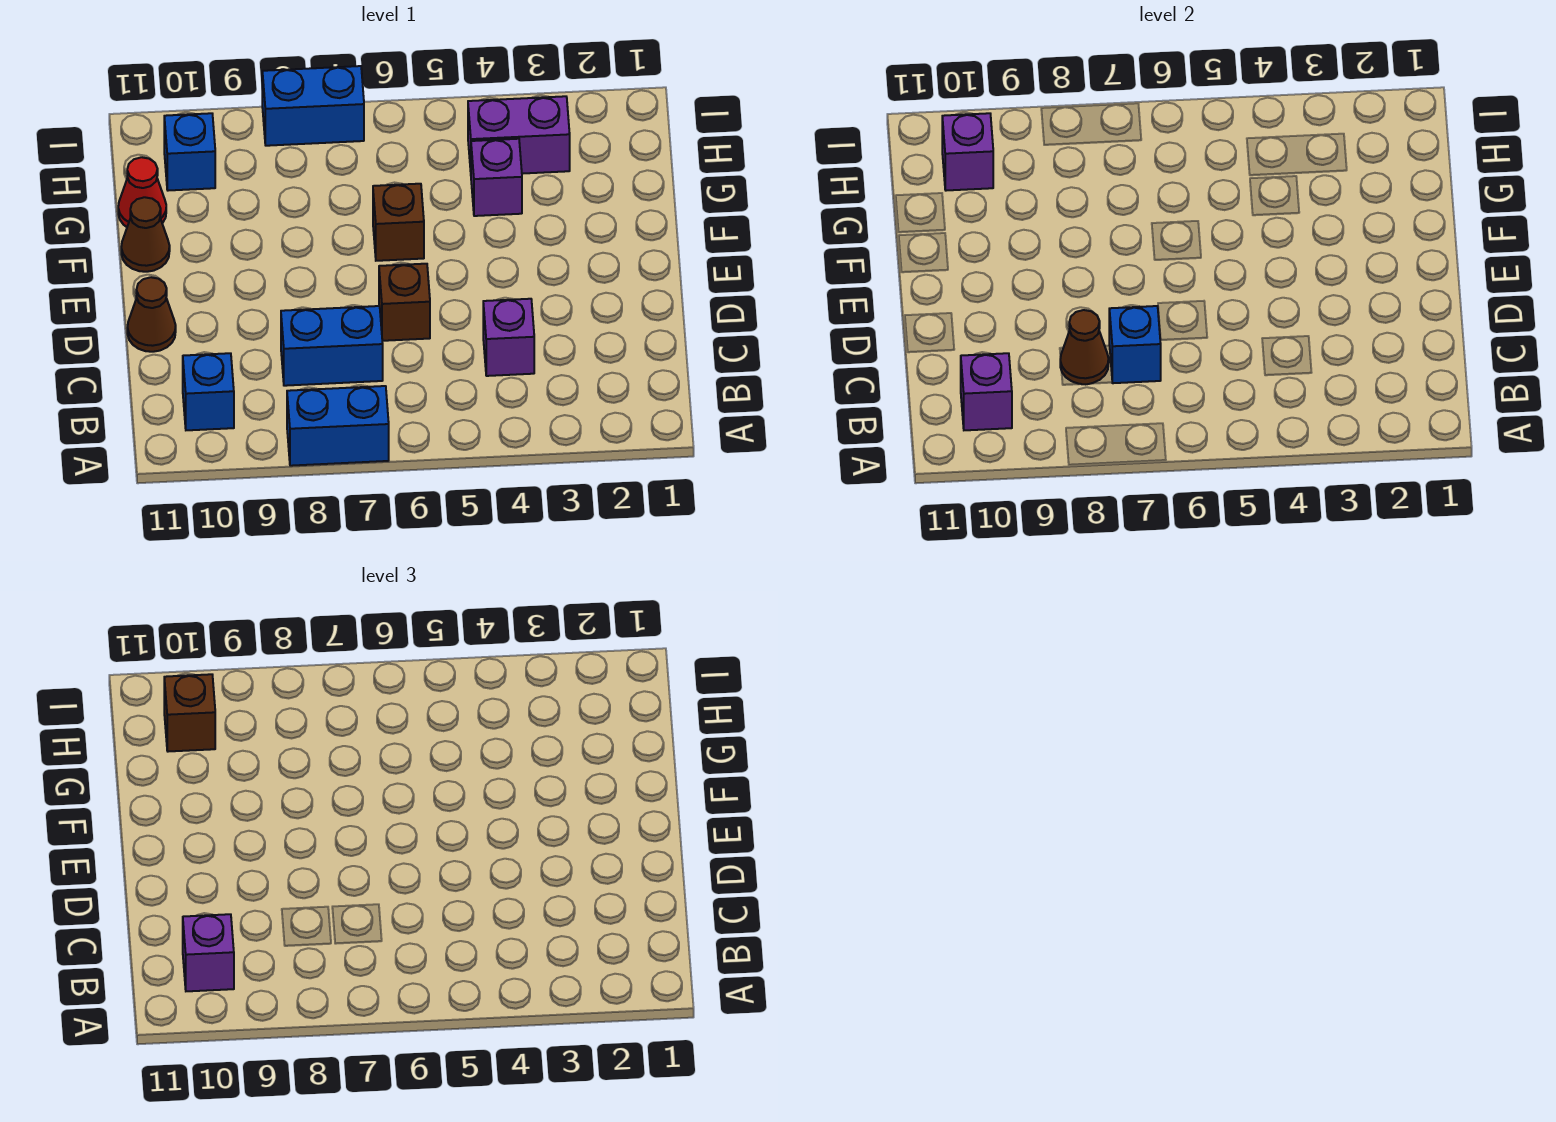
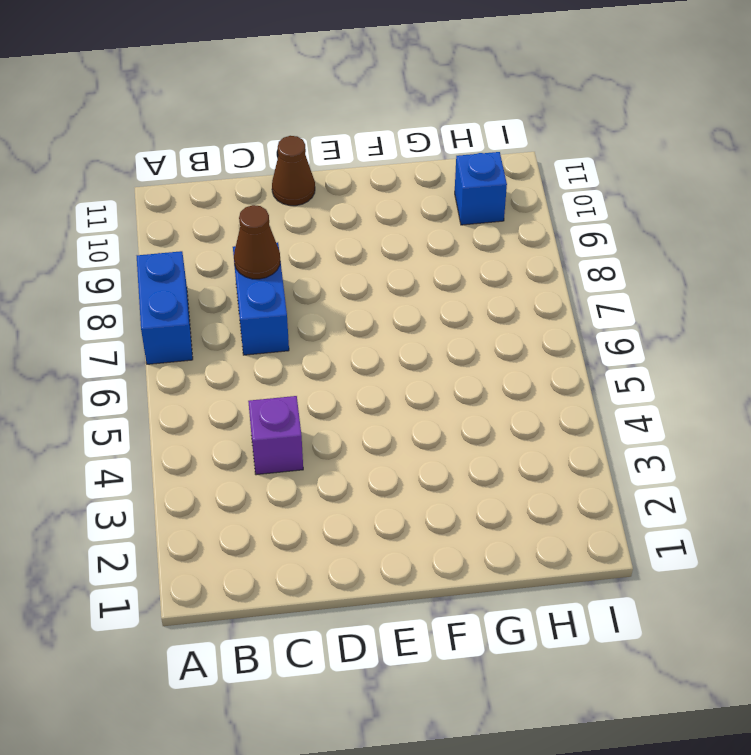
none -> blue brick B10 level 1
none -> brown brick D6 level 1
none -> brown brick F6 level 1

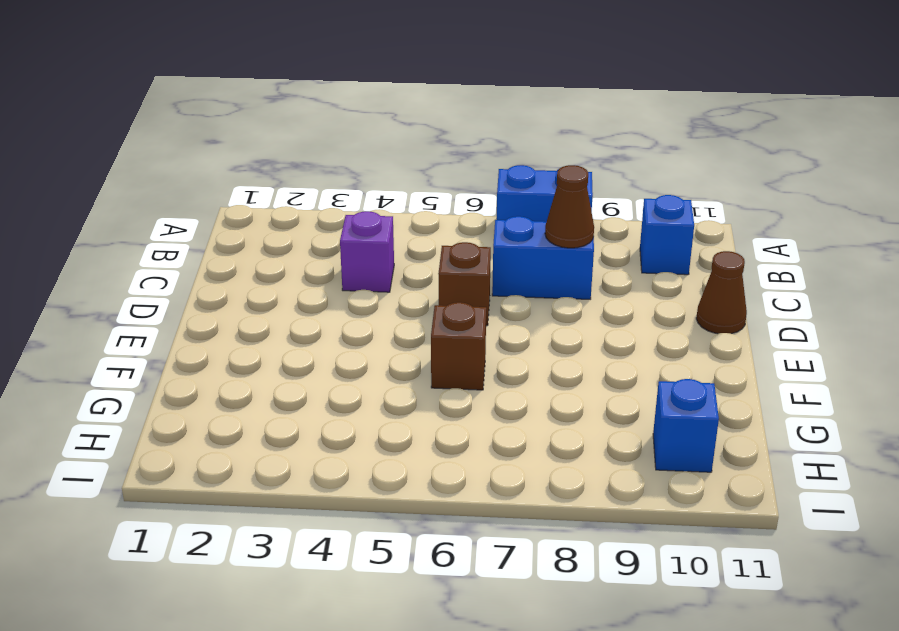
none -> brown cone F11 level 1
none -> purple brick G4 level 1
none -> red cone G11 level 1

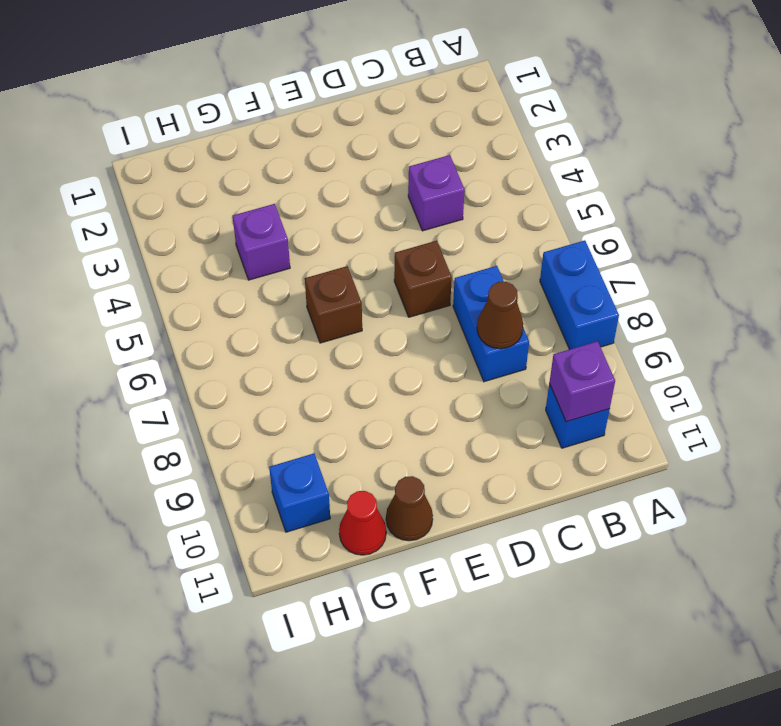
none -> brown cone D11 level 1
none -> purple brick H3:H4 level 1
none -> blue brick I7:I8 level 1

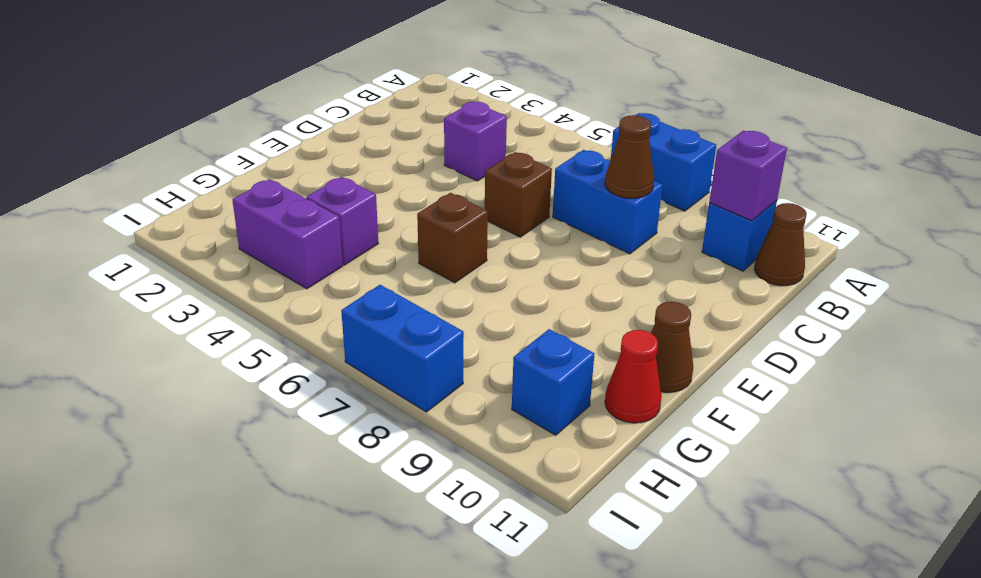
brown cone B11 level 1 -> brown cone D11 level 1
none -> blue brick C7 level 2
none -> purple brick H10 level 2
none -> purple brick B10 level 3

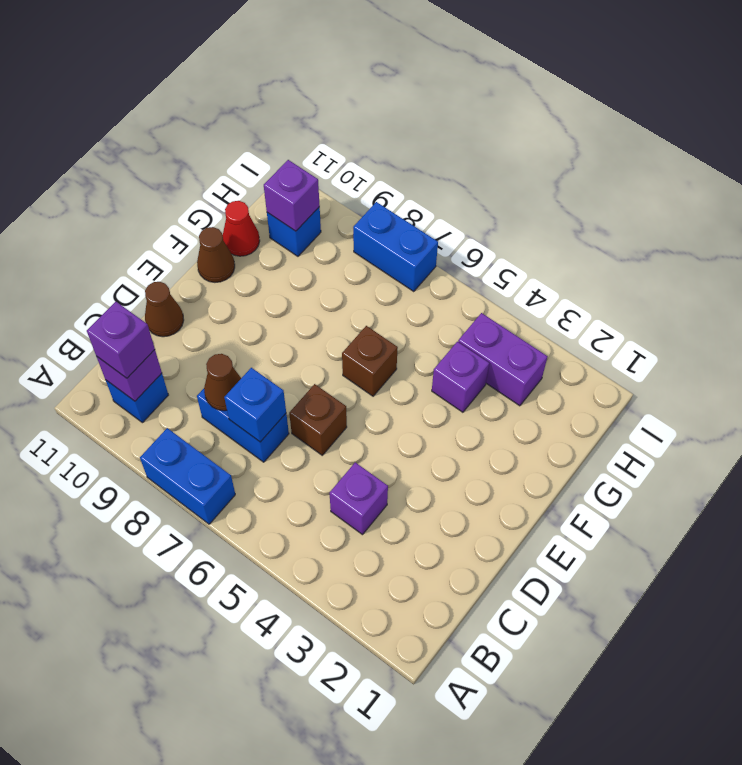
none -> brown brick H10 level 3

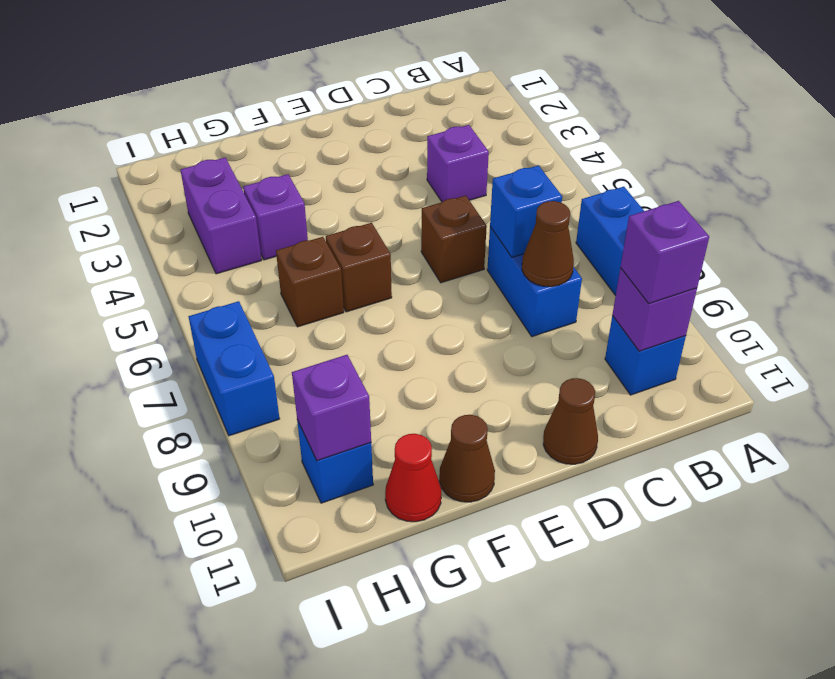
brown brick G6 level 1 -> brown brick H10 level 3

